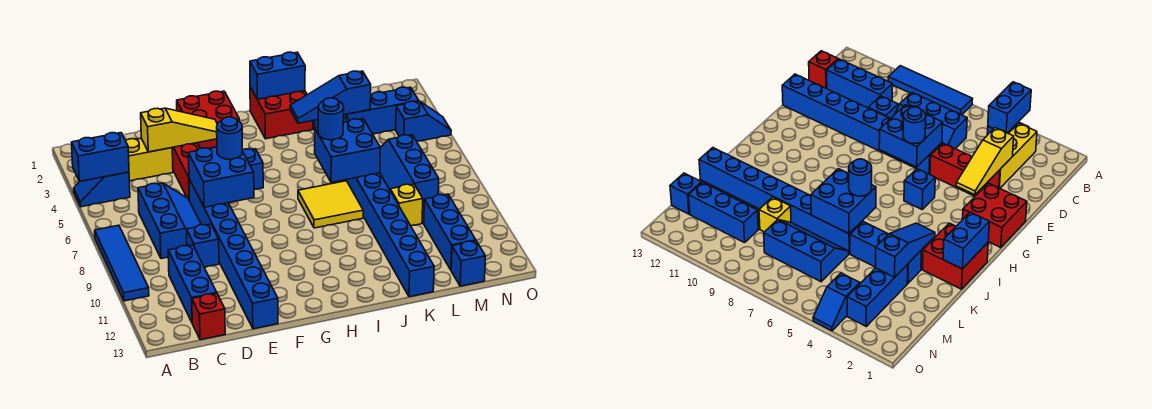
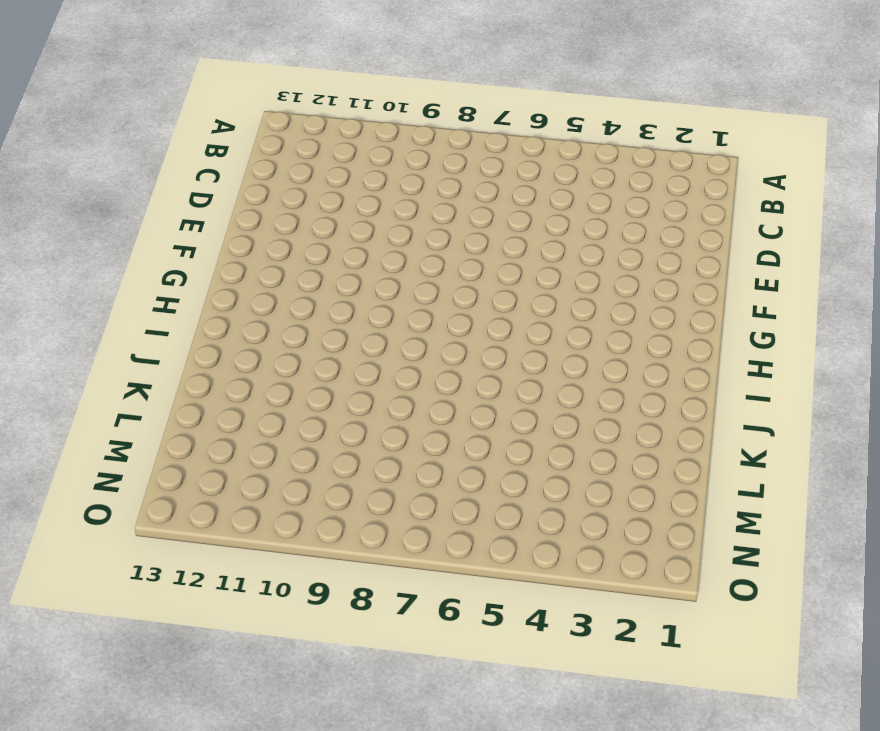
none -> blue slope A4:B4 level 1 top B
none -> blue tile A7:A10 level 1
none -> yellow brick B3:D3 level 1

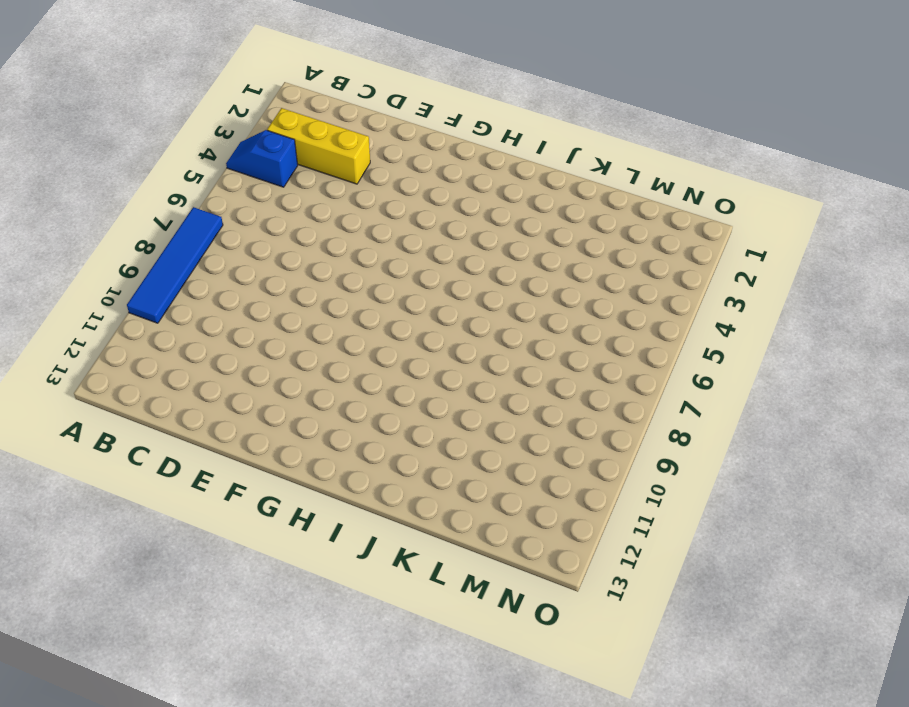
none -> blue slope C6:D8 level 1 top C
none -> blue brick C10:C12 level 1
none -> red brick C13 level 1

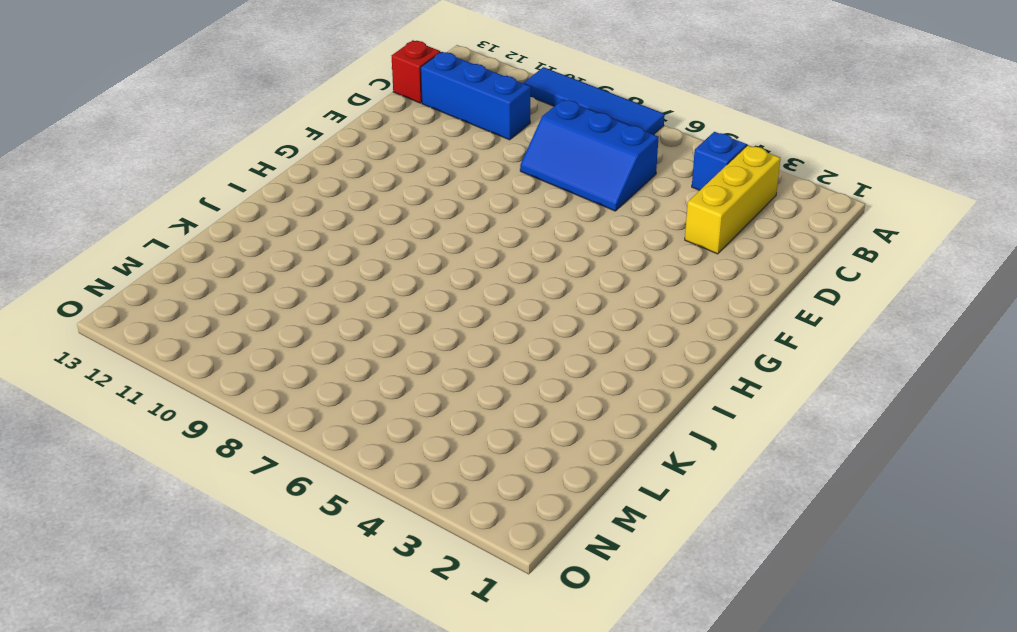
none -> blue brick D9 level 1
none -> red brick E3:E5 level 1
none -> blue brick E6:E13 level 1

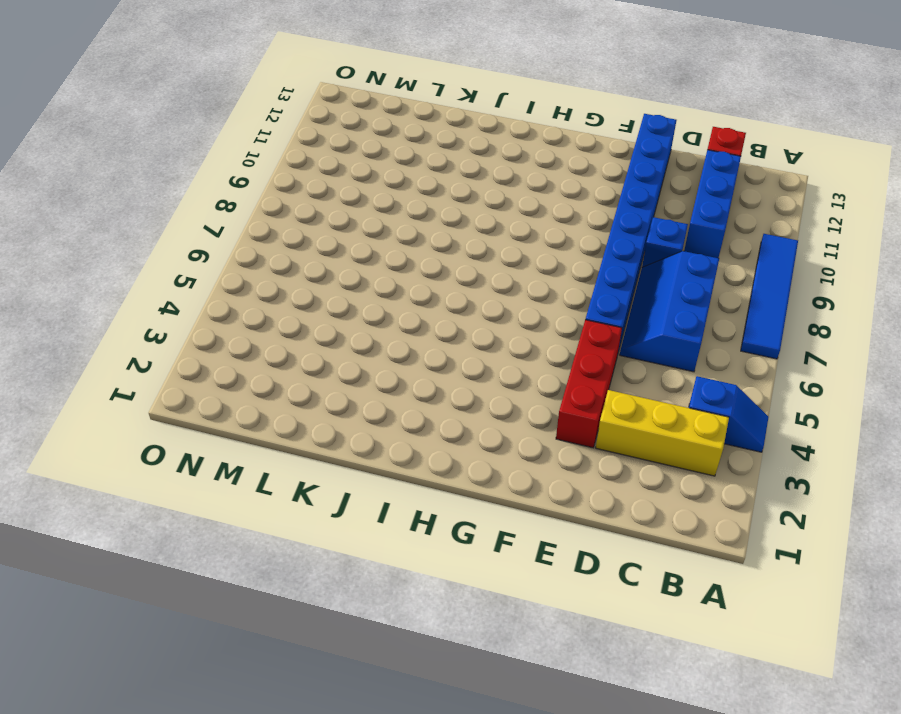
none -> red brick F1:G2 level 1
none -> blue brick G5 level 1
none -> red brick I1:J2 level 1

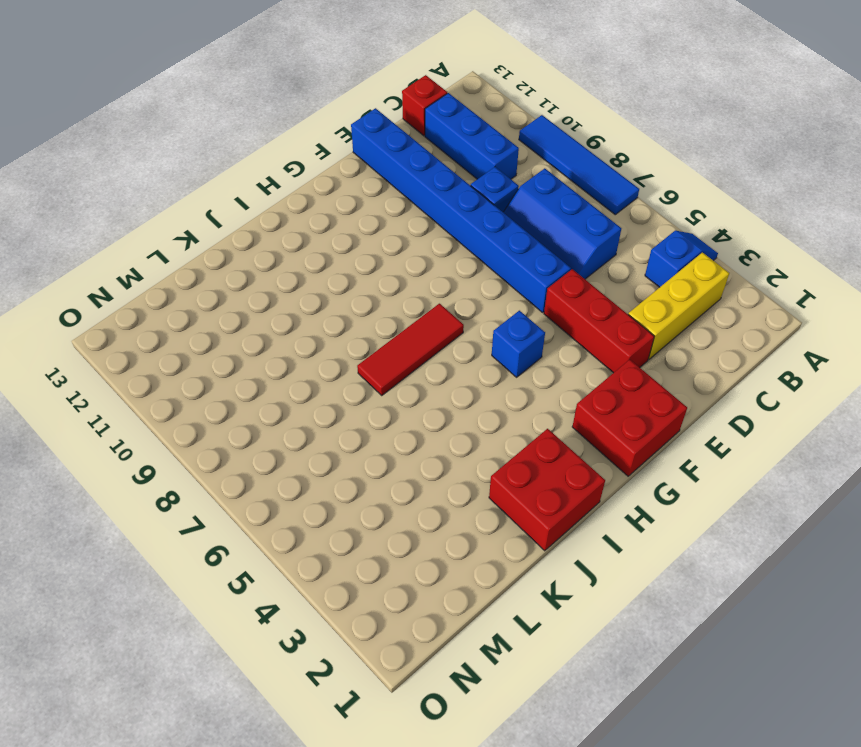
red tile H7:J7 level 1 -> yellow tile I7:J8 level 1
none -> blue brick K3:K5 level 1
none -> blue brick K6:K13 level 1
none -> blue brick L3:N3 level 1

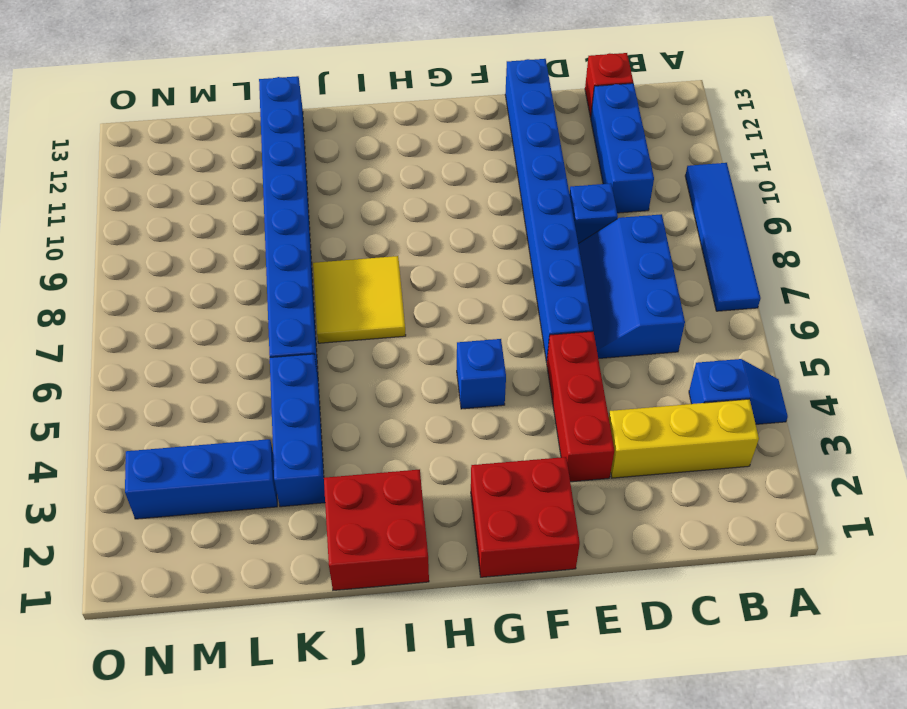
none -> blue slope L6:M8 level 1 top M
none -> yellow brick L9 level 1
none -> blue brick M10:M12 level 1

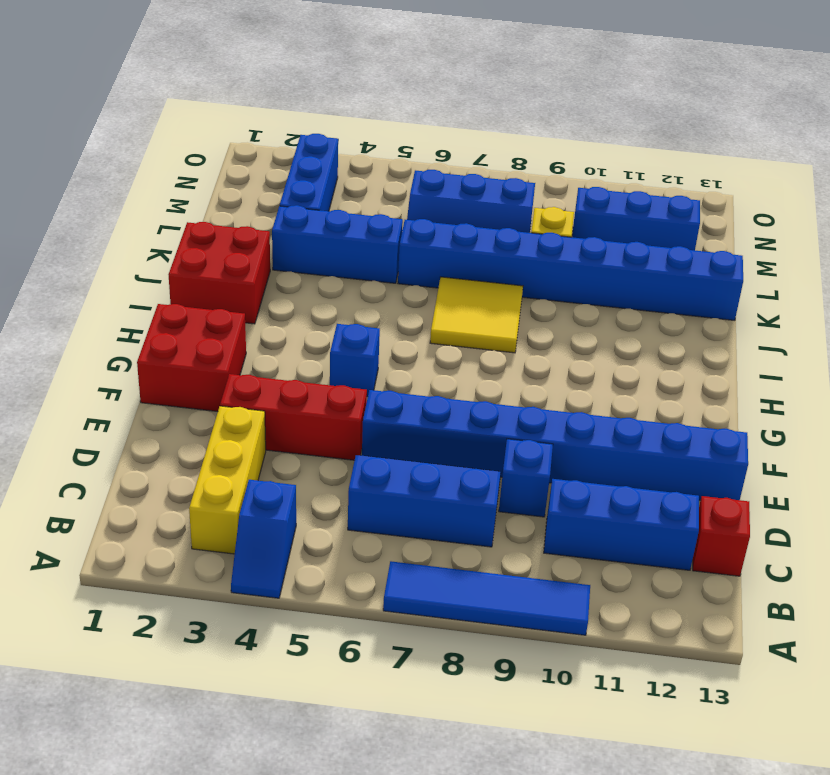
none -> blue brick M13 level 1
none -> blue slope N4:O4 level 1 top N
none -> blue brick A4:B4 level 2

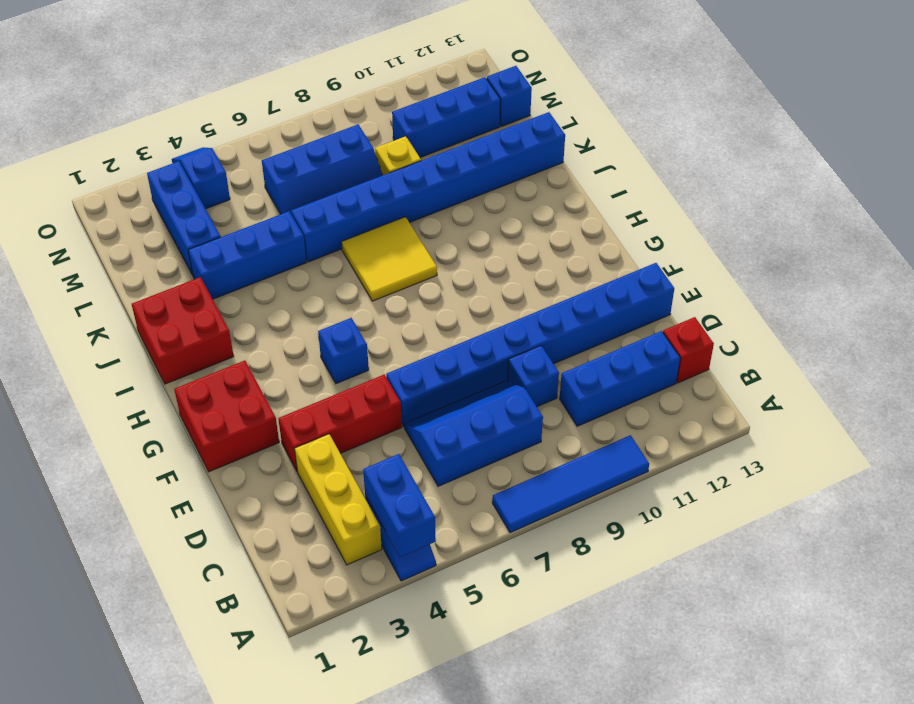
none -> yellow slope D3:F3 level 2 top D
none -> blue brick E6:F7 level 2
none -> blue brick I1:J1 level 2

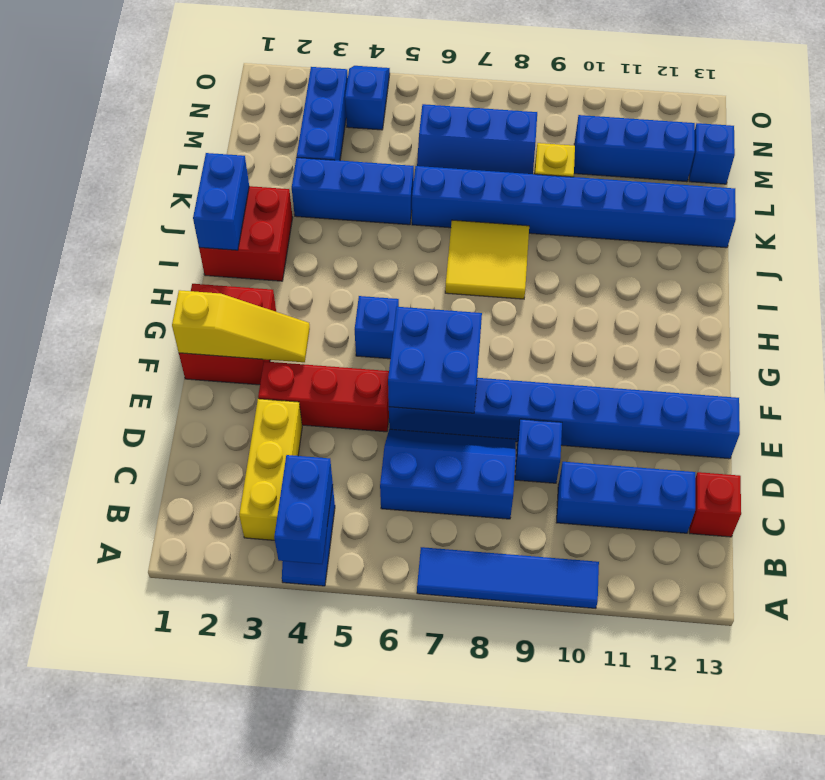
yellow slope F1:F3 level 2 top 1 -> yellow slope D3:F3 level 2 top D
none -> blue slope J3:L3 level 2 top L
none -> blue brick J6:K7 level 2
none -> blue round brick F6 level 3

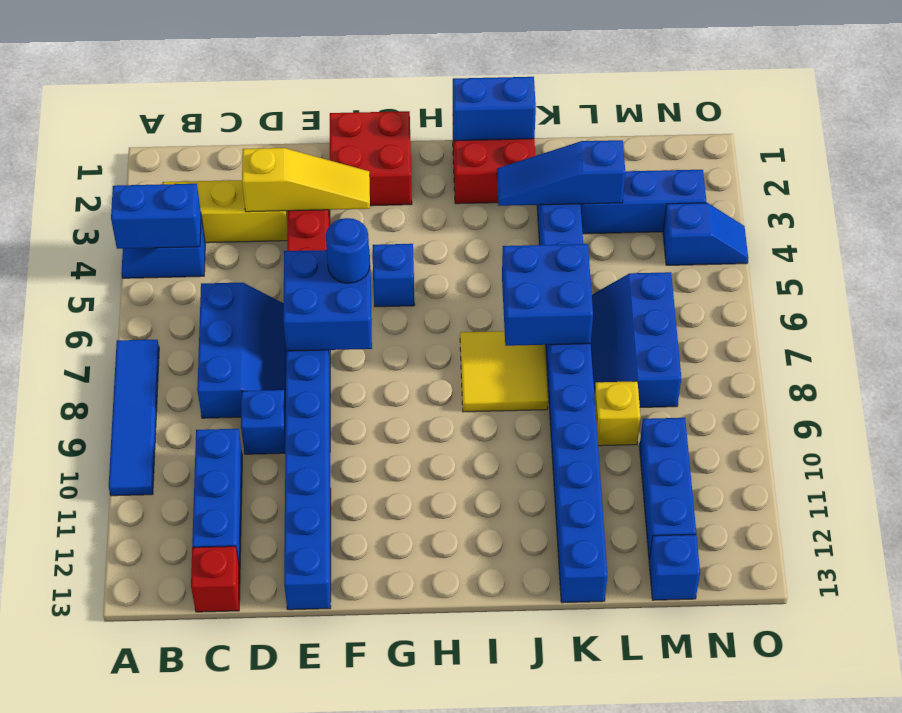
none -> blue round brick J6 level 3

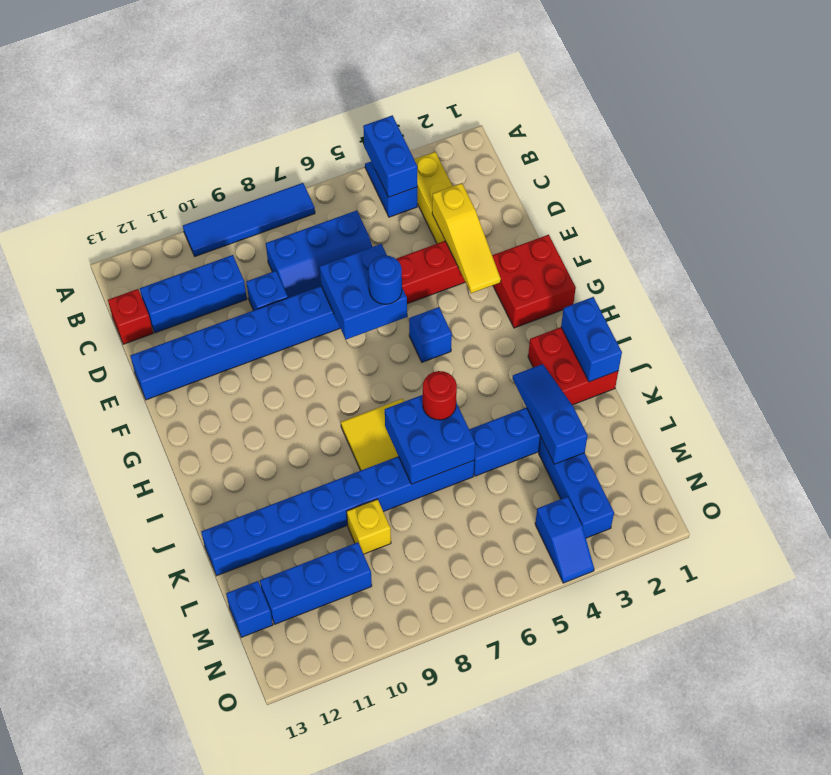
red round brick J6 level 3 -> blue round brick J6 level 3
none -> blue slope L6:M8 level 1 top M

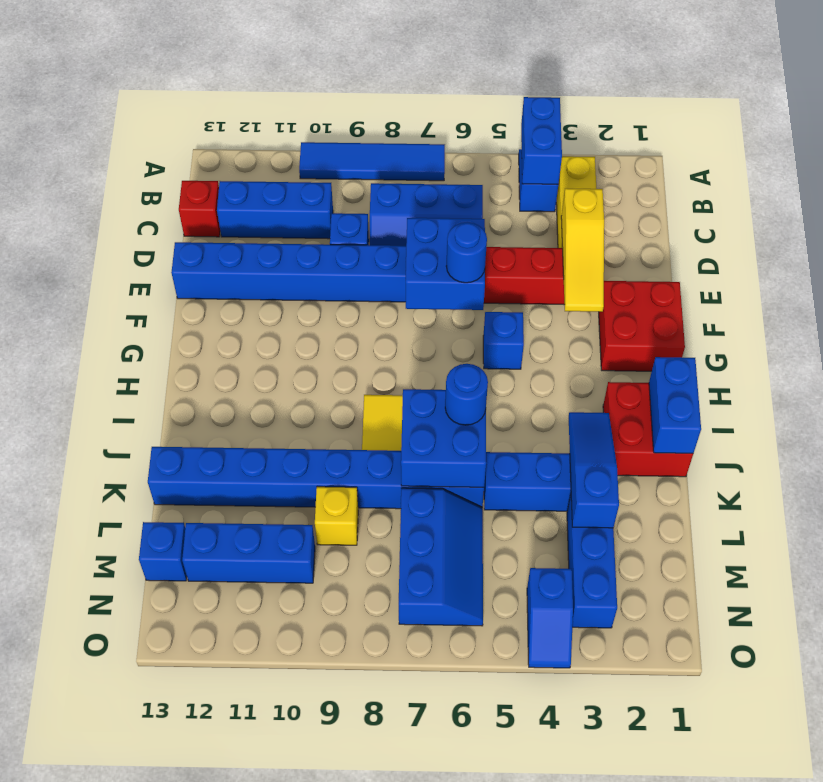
blue slope L6:N7 level 1 top 7 -> blue slope L6:M8 level 1 top M

